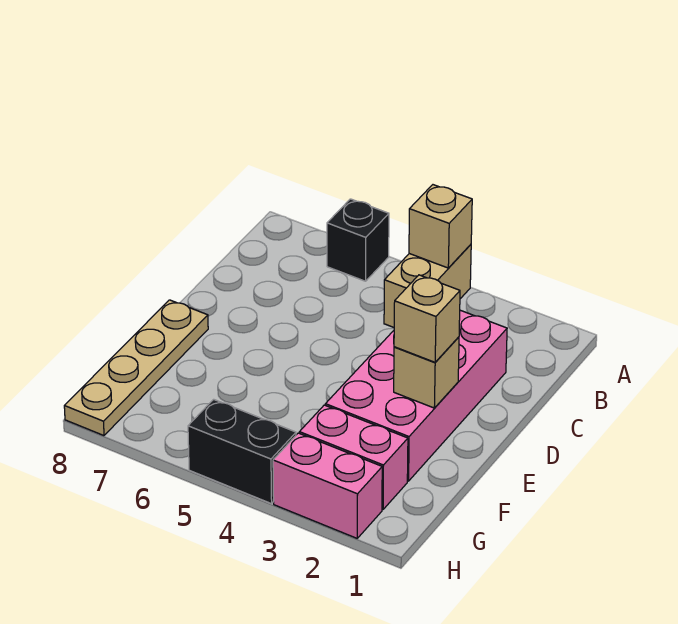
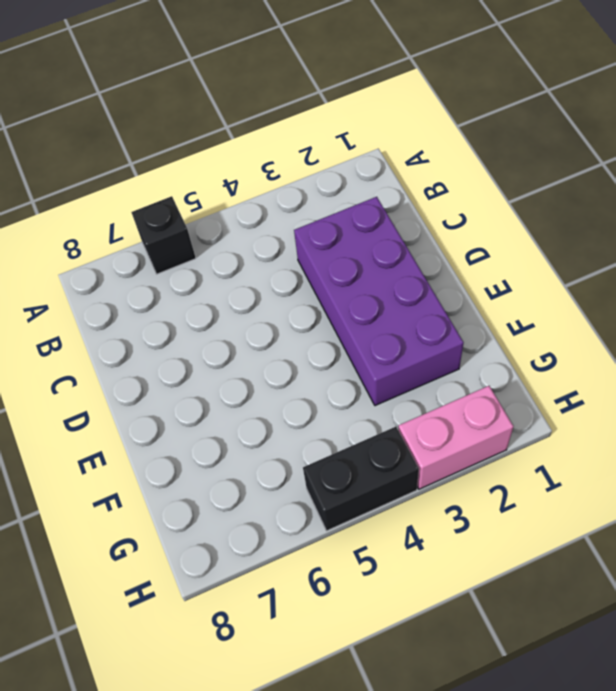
purple brick C2:F3 level 1 -> pink brick C2:F3 level 1
none -> tan brick A4:B4 level 1
none -> tan plate E8:H8 level 1

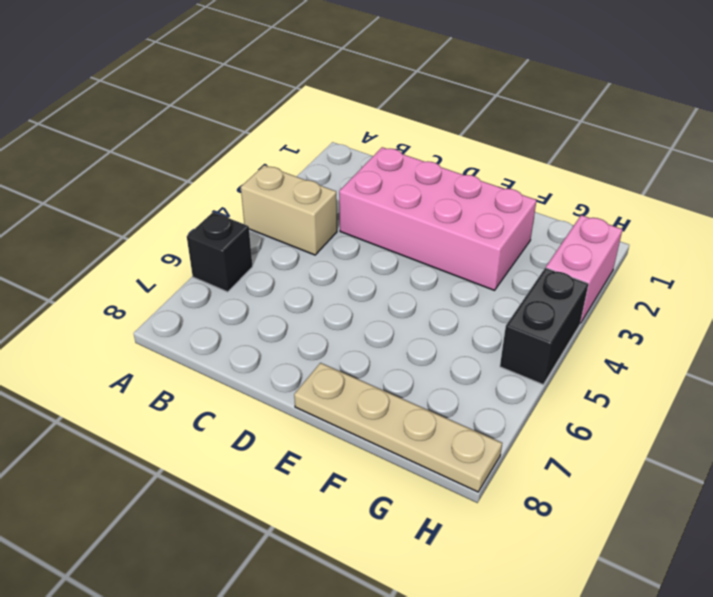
none -> pink brick G2:G3 level 1
none -> tan brick A4 level 2

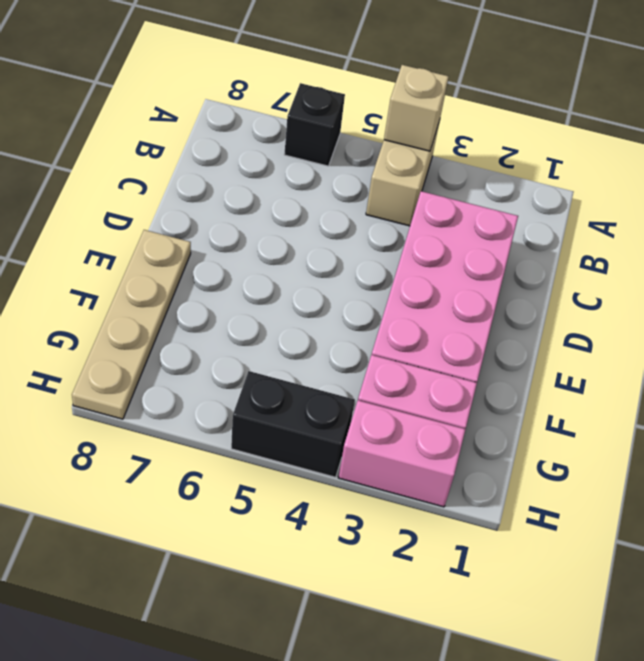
none -> tan brick E2 level 2
none -> tan brick E2 level 3

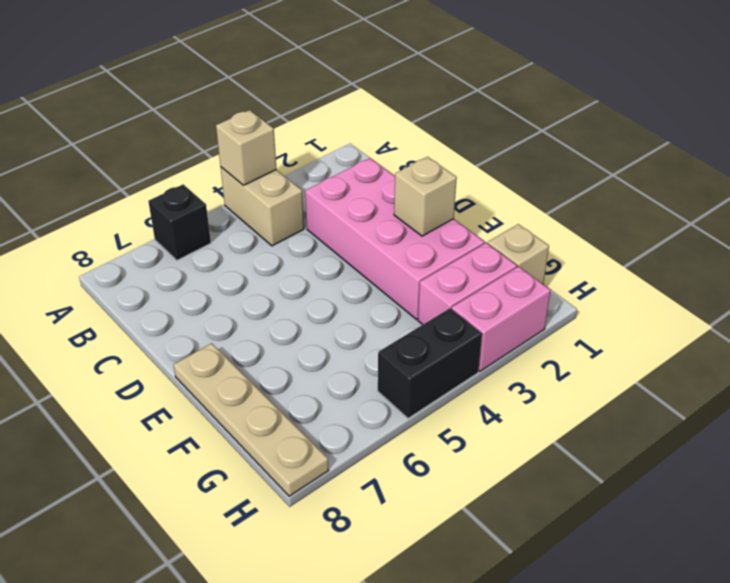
tan brick G1 level 1 -> tan brick E2 level 3

